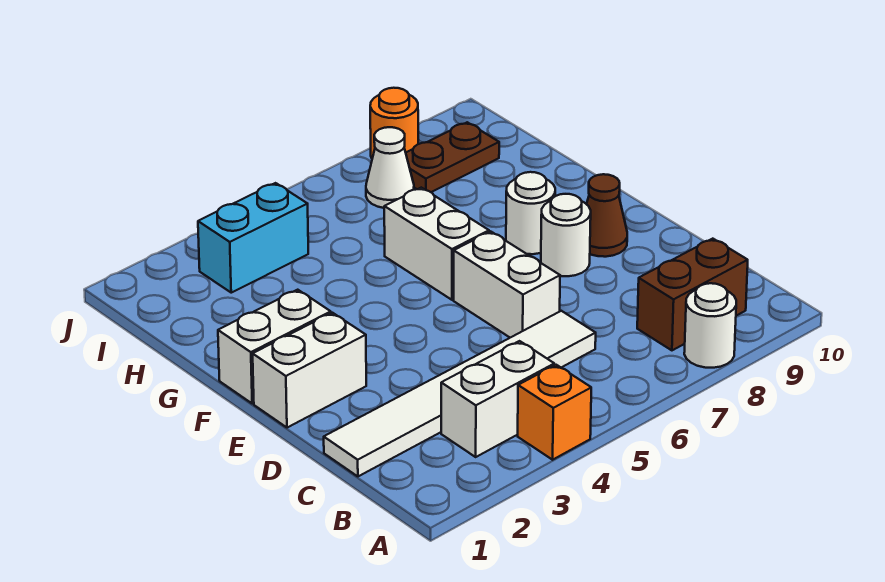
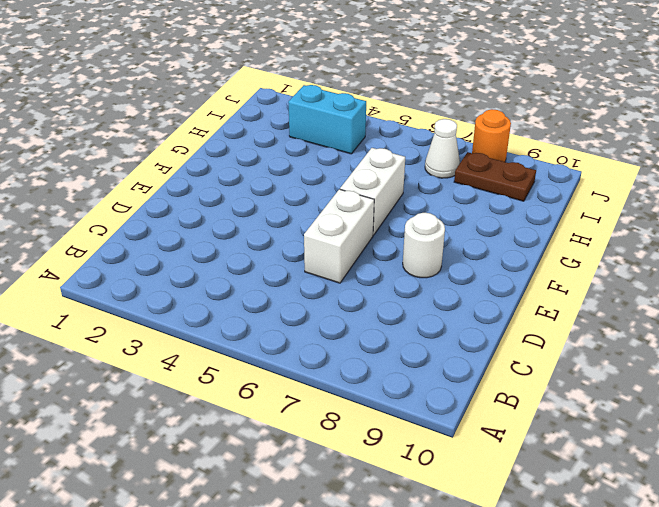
none -> orange brick A4 level 1
none -> white round brick A8 level 1
none -> white brick B3:B4 level 1

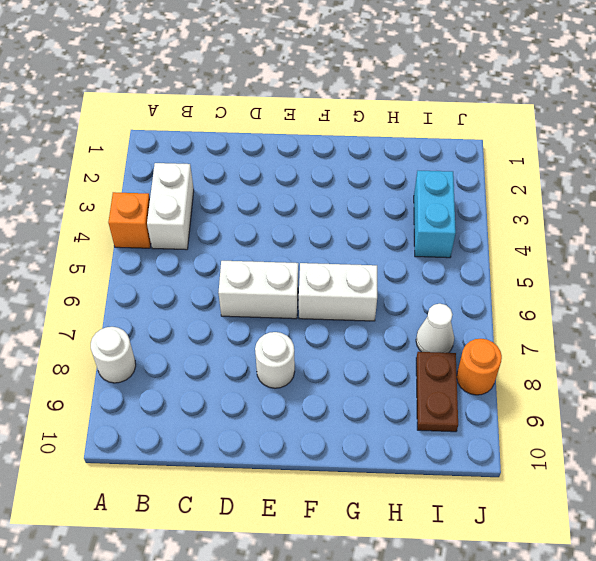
none -> brown brick B8:B9 level 1
none -> white tile C1:C6 level 1
none -> white brick E1:E2 level 1

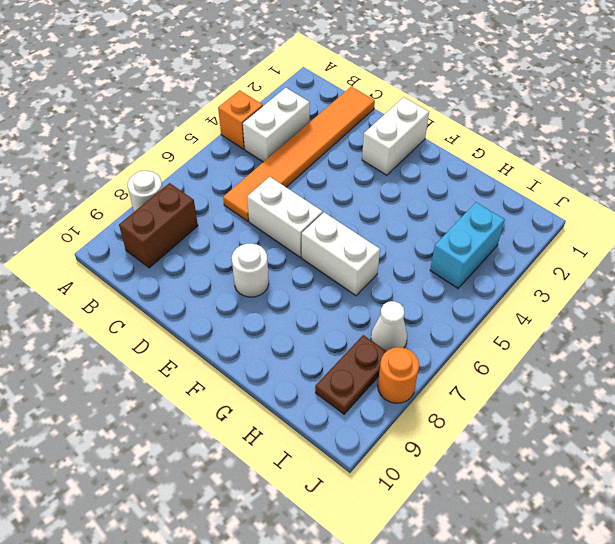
orange tile C1:C6 level 1 -> white tile C1:C6 level 1
none -> brown cone E9 level 1
none -> white brick F1:F2 level 1
none -> white round brick F8 level 1

